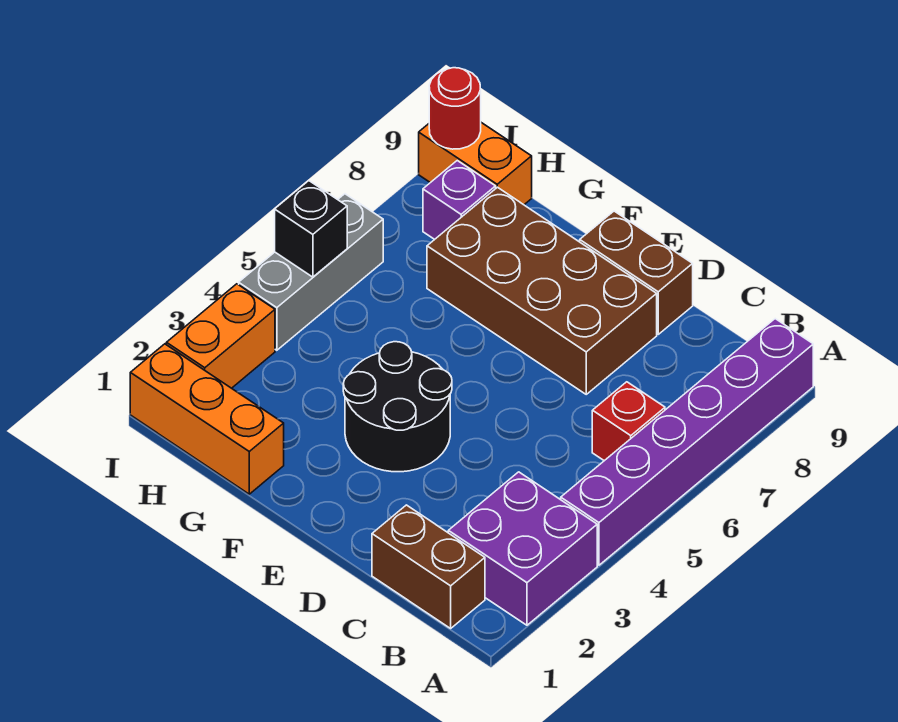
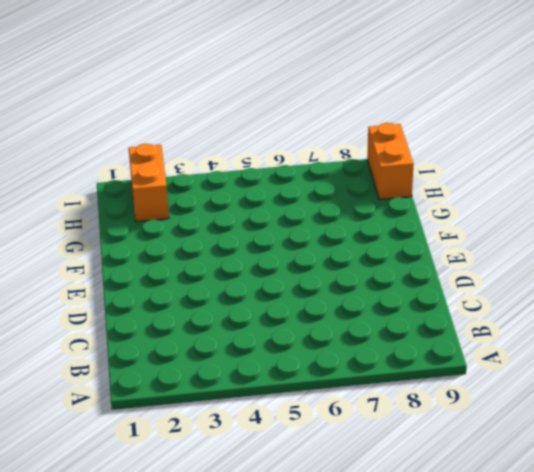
orange brick H2:I2 level 1 -> orange brick I2:I3 level 1
none -> purple brick A2:B3 level 1
none -> purple brick A4:A9 level 1
none -> brown brick B1:C1 level 1

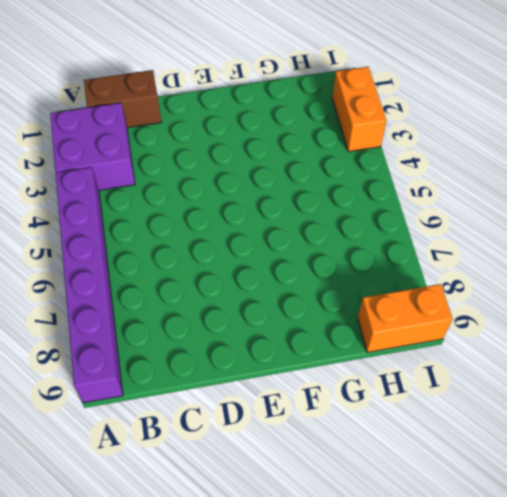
none -> red brick B6 level 1
none -> brown brick D7:G8 level 1
none -> brown brick D9:E9 level 1

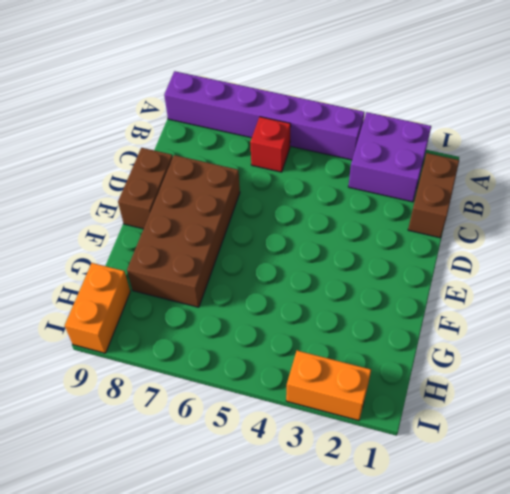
none -> black round brick E3:F4 level 1
none -> orange brick G1:I1 level 1
none -> purple brick H8 level 1

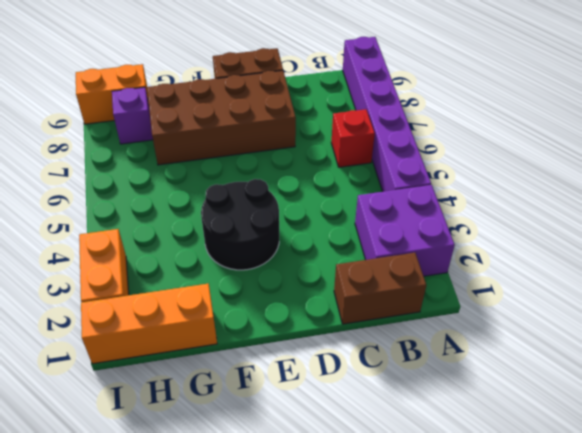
none -> grey brick I4:I6 level 1
none -> black brick I5 level 2
none -> red round brick I9 level 2

